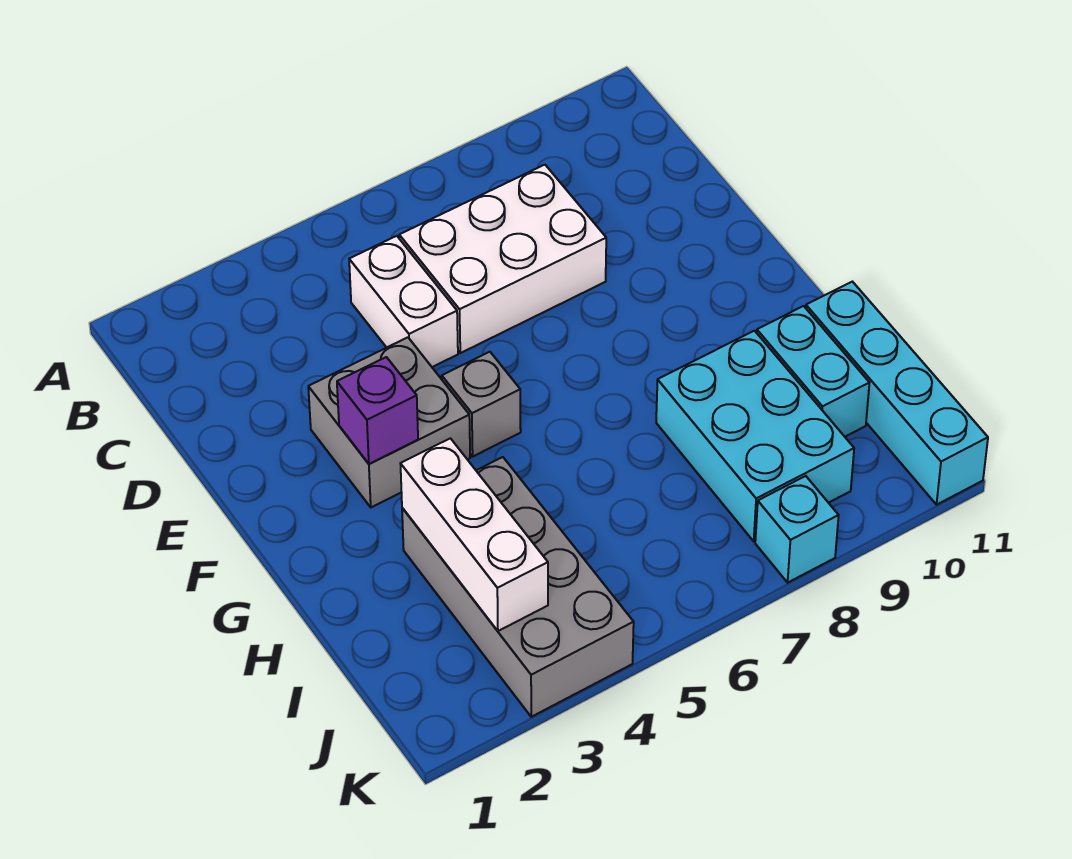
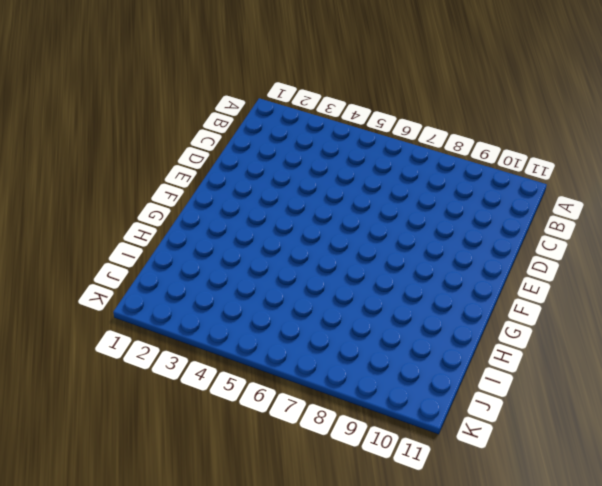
none -> white brick C5:D5 level 1
none -> white brick C6:D8 level 1

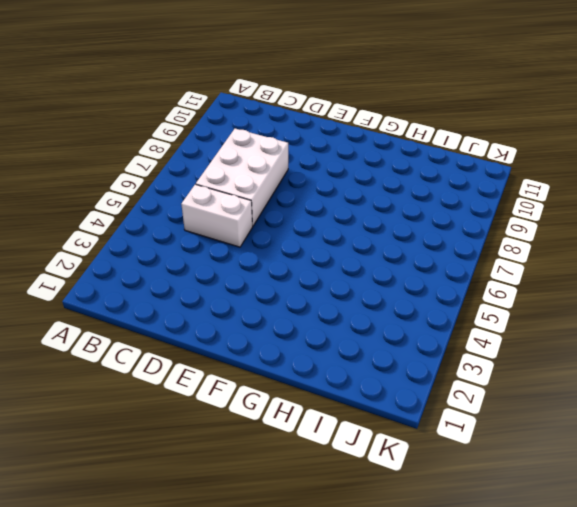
none -> grey brick E3:F4 level 1
none -> grey brick F5 level 1

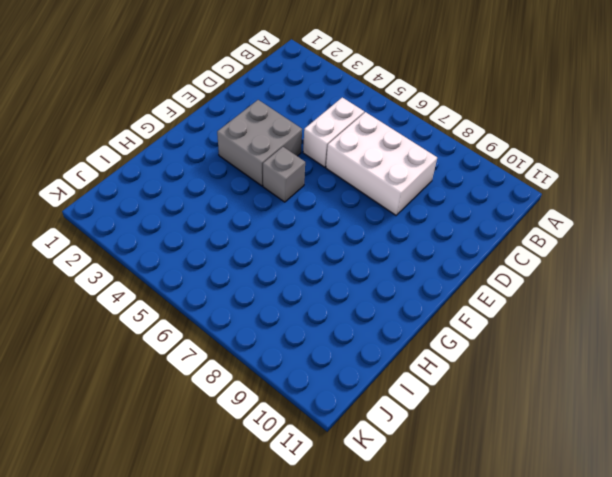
none -> grey brick H3:K4 level 1
none -> cyan brick H8:J9 level 1

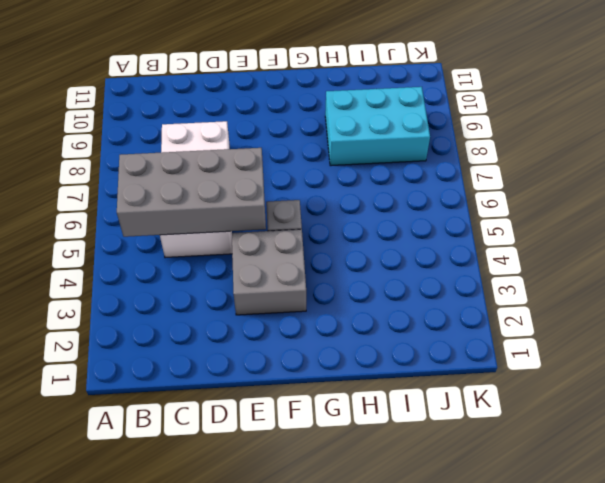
grey brick B5:E6 level 2 -> grey brick H3:K4 level 1
none -> cyan brick H10:I10 level 1
none -> cyan brick H11:K11 level 1

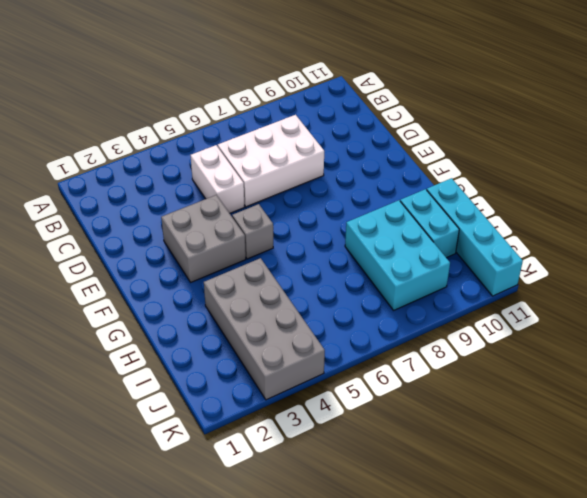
none -> cyan brick K8 level 1
none -> purple brick F3 level 2

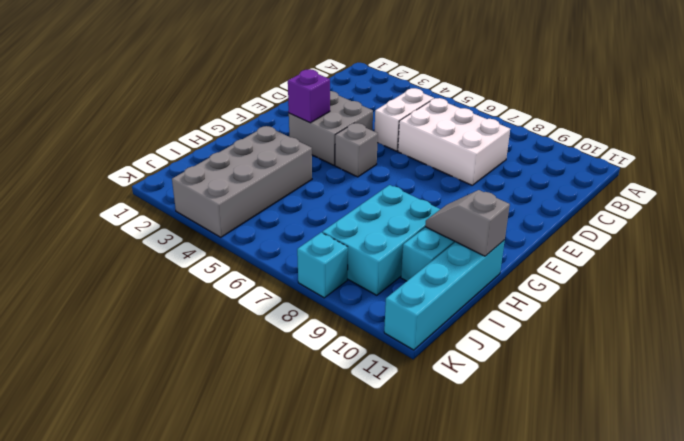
grey slope H10:H11 level 2 top 11 -> none
none -> white brick H3:J3 level 2

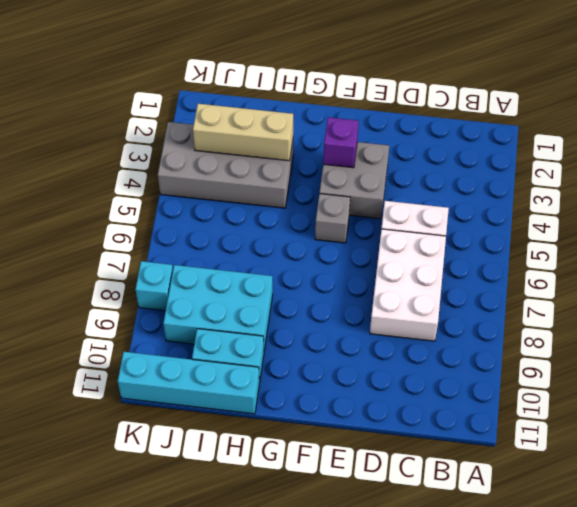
tan brick H3:J3 level 2 -> white brick H3:J3 level 2

